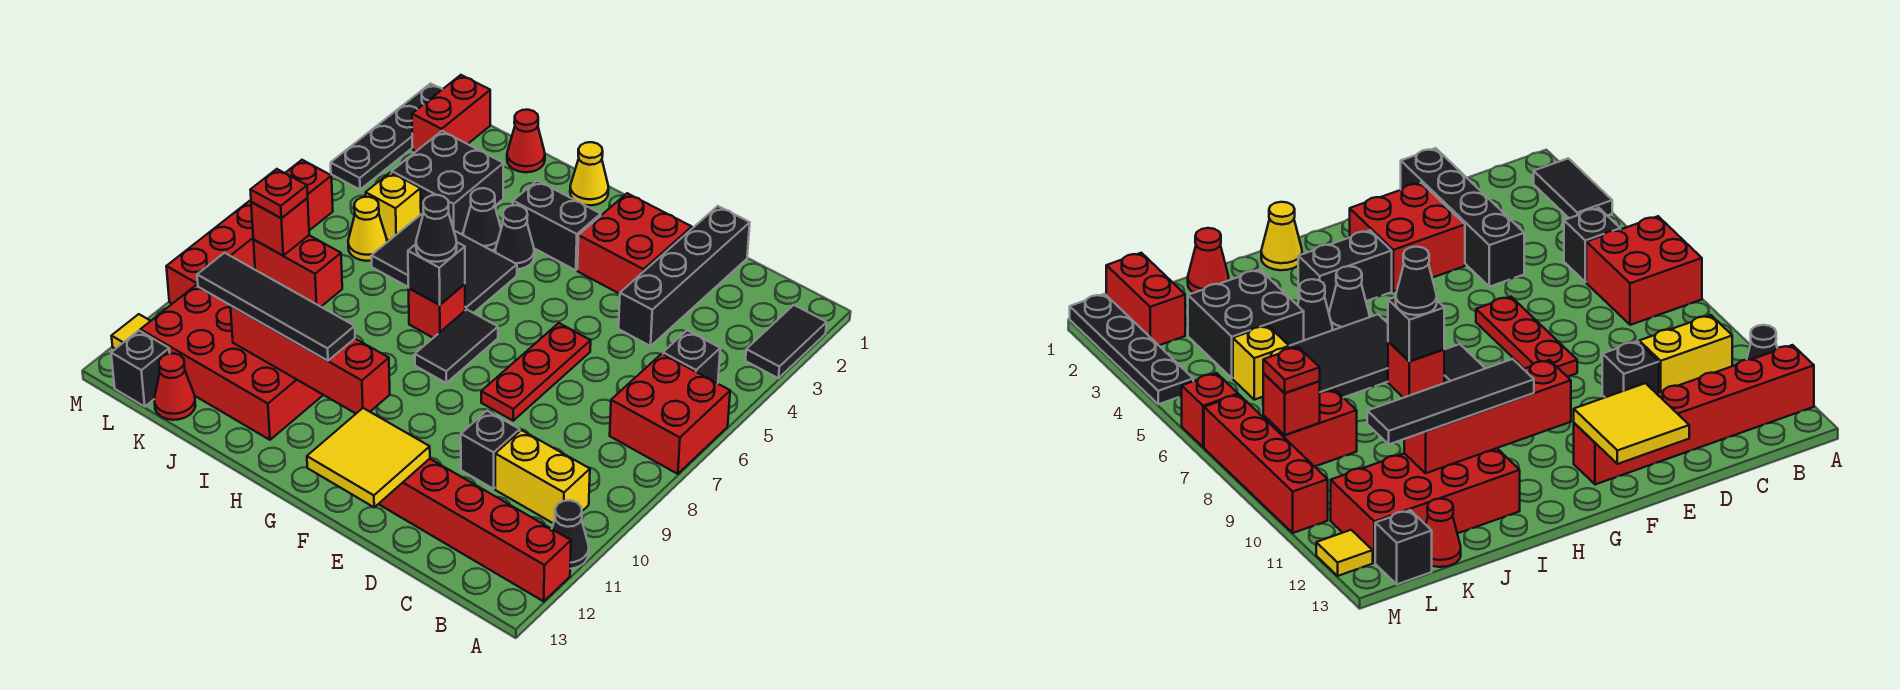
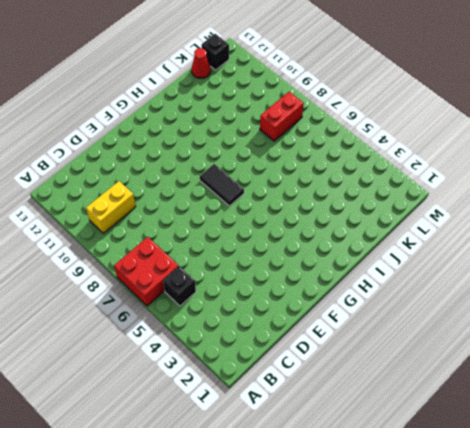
none -> black tile A2:A3 level 1
none -> black cone A11 level 1
none -> red brick A12:F12 level 1
none -> black brick D1:D4 level 1

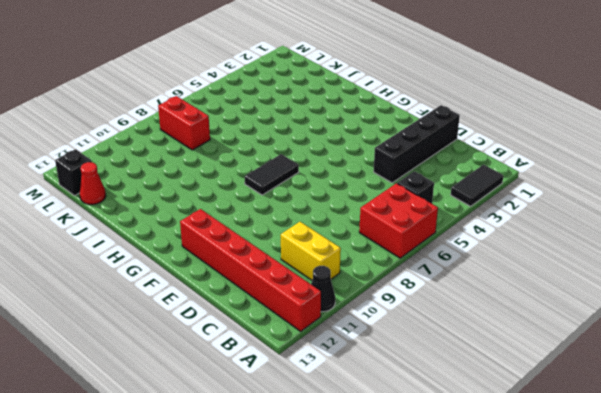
none -> black brick D10 level 1
none -> red brick E2:F3 level 1
none -> red plate E6:E8 level 1
none -> black brick G3:H3 level 1

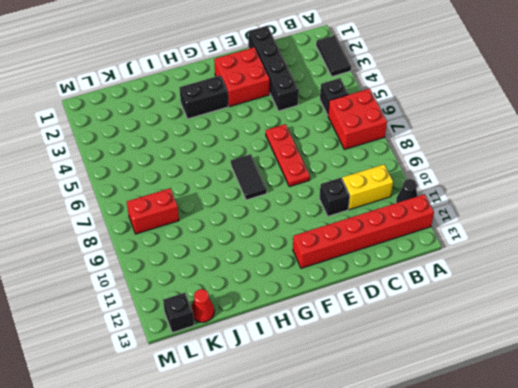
none -> yellow cone H1 level 1
none -> black cone H4 level 1
none -> black tile H5:J6 level 1
none -> red brick H7 level 1

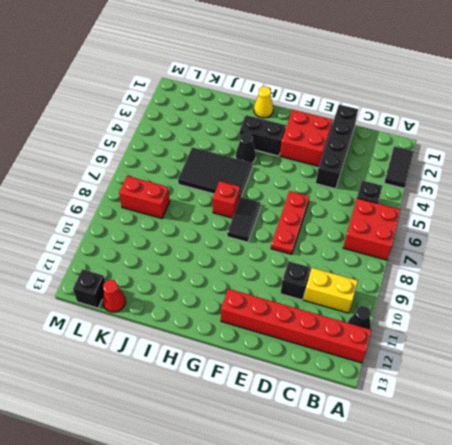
none -> black cone I4 level 1
none -> red brick I11:L12 level 1
none -> red cone J1 level 1
none -> black brick J3:K4 level 1

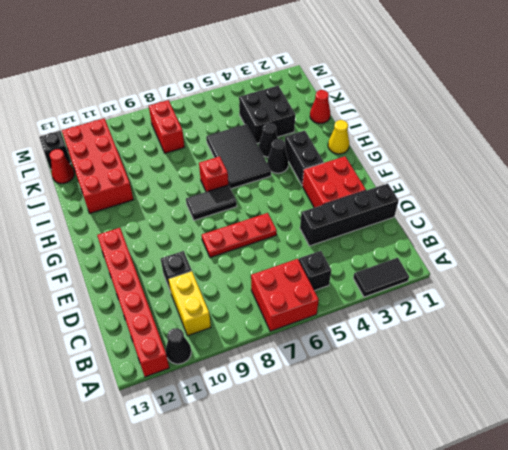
none -> yellow brick K5 level 1
none -> yellow cone K6 level 1
none -> red brick L1:L2 level 1
none -> black plate M1:M4 level 1

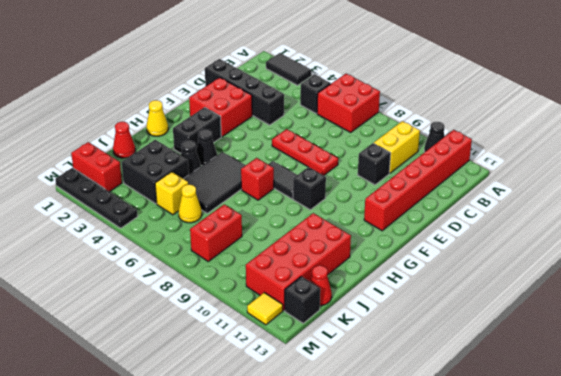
black brick G9 level 1 -> black brick H7 level 2
none -> red brick M6 level 1
none -> red brick M7:M10 level 1
none -> yellow tile E12:F13 level 2
none -> red brick G11:J11 level 2

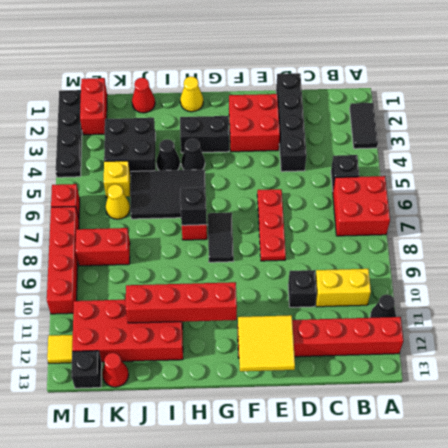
none -> red brick L8 level 2
none -> black cone H7 level 3
none -> black tile H11:K11 level 3
none -> red plate L8 level 3

